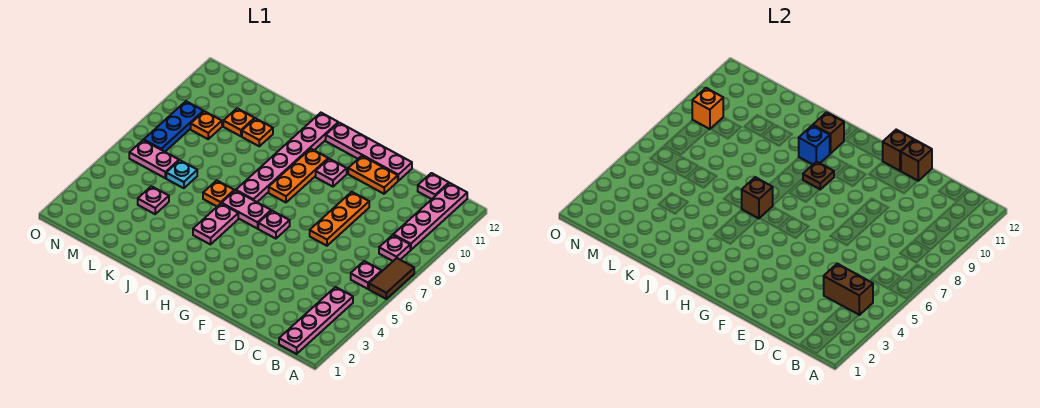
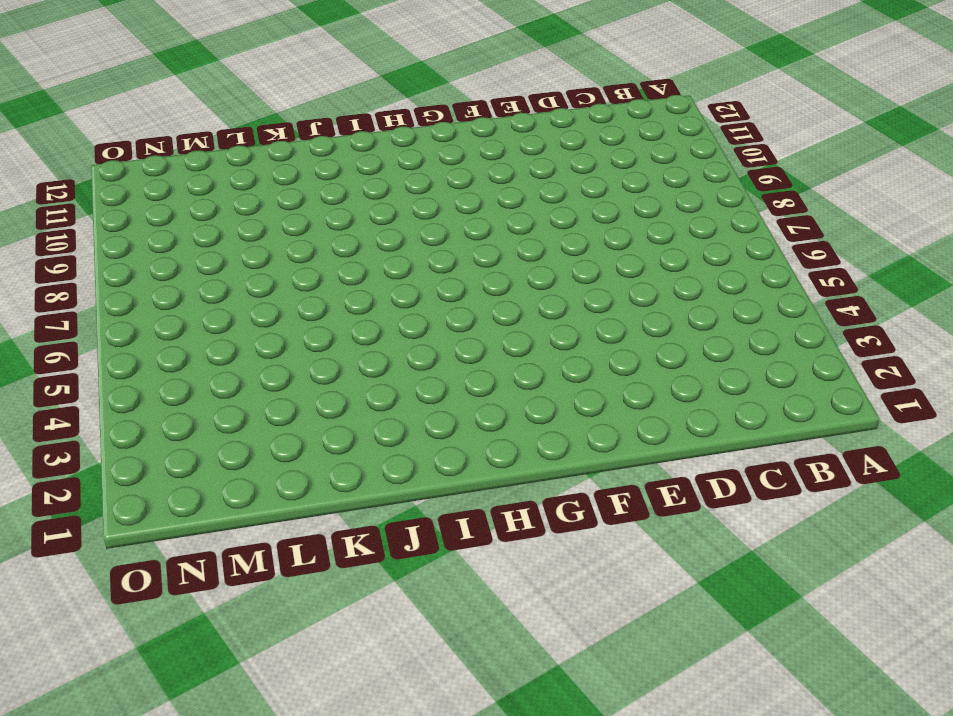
none -> brown tile A6:A7 level 1
none -> pink plate B1:B4 level 1
none -> pink plate B6 level 1
none -> pink plate B8 level 1

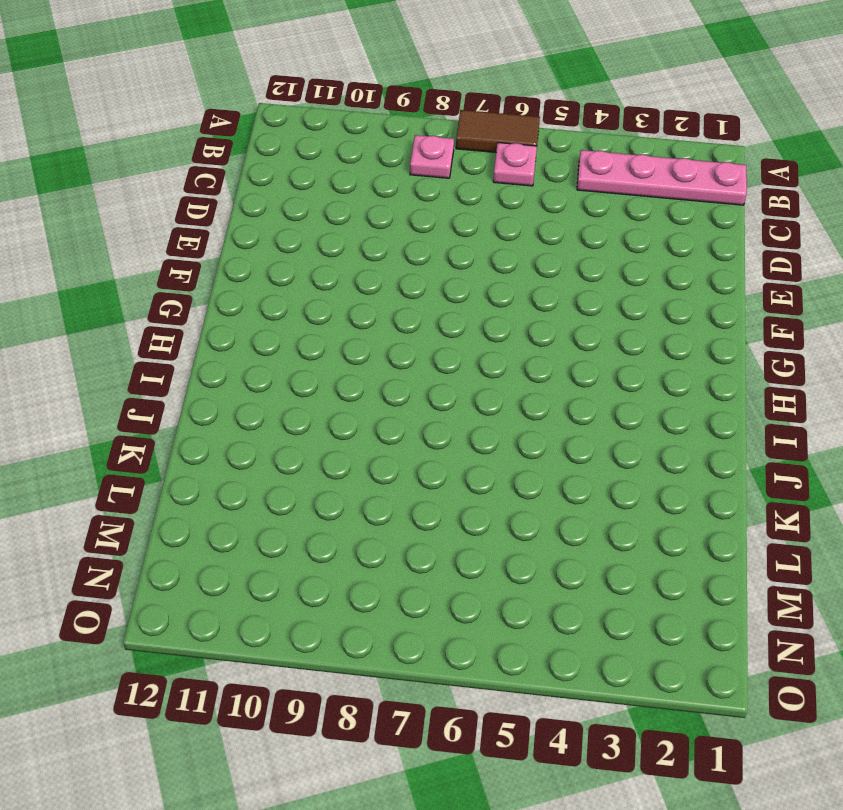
none -> pink plate B9:B12 level 1
none -> pink plate C12 level 1
none -> orange plate E7:E9 level 1
none -> orange plate E11:F11 level 1

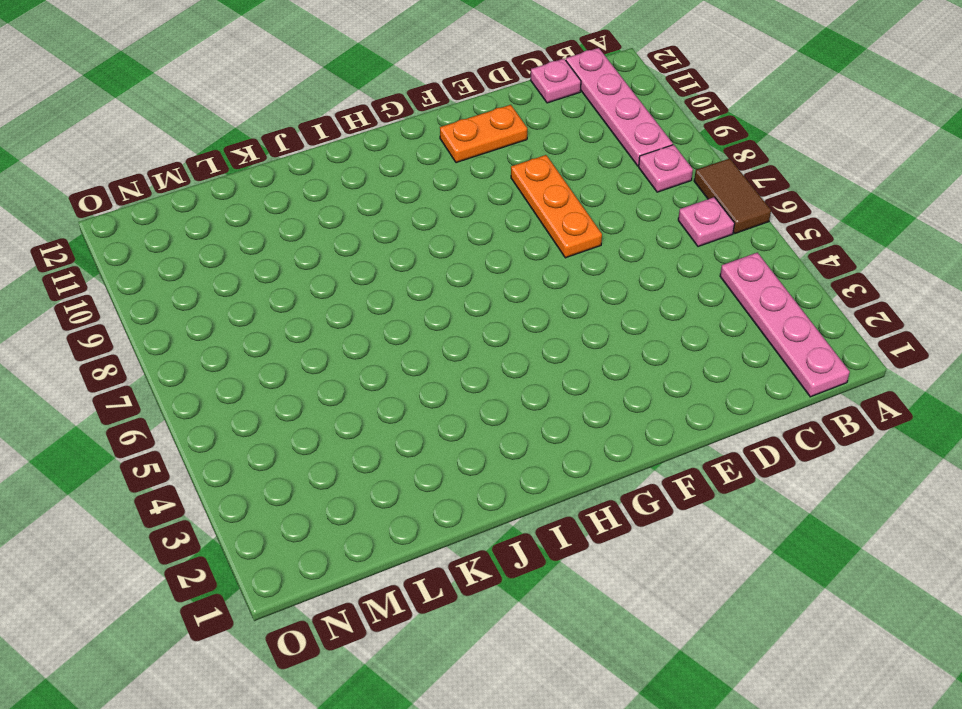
none -> pink plate E12:H12 level 1
none -> pink plate G6 level 1
none -> pink plate G10 level 1
none -> pink plate H6:I6 level 1

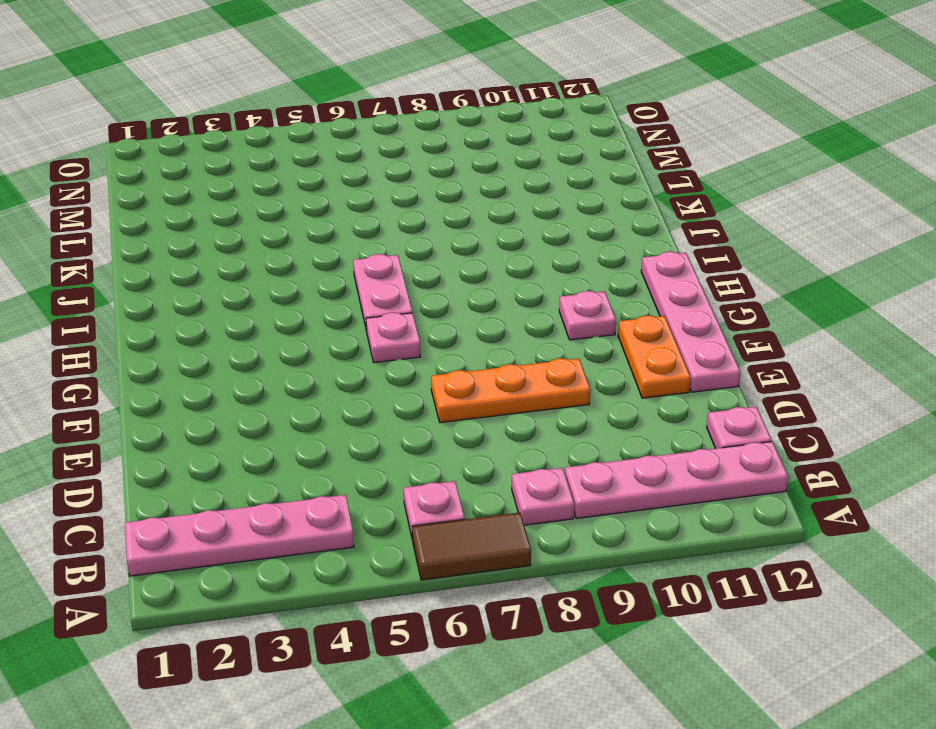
none -> orange plate H8:H10 level 1
none -> pink plate I4:I5 level 1
none -> pink plate I7:I12 level 1
none -> orange plate J6 level 1

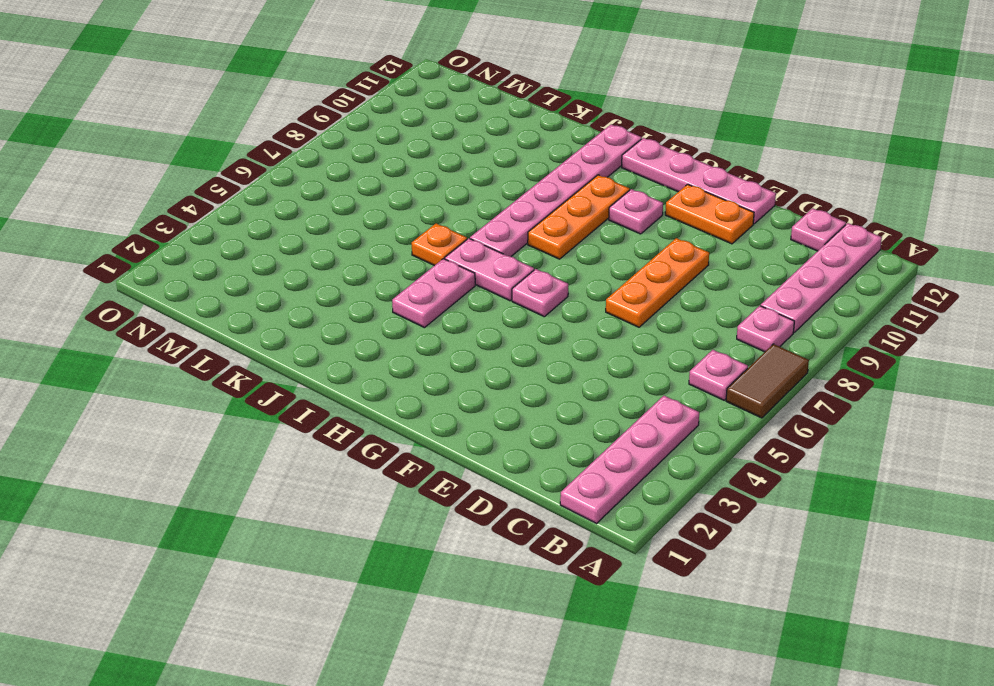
none -> orange plate K10 level 1
none -> pink plate L4 level 1
none -> cyan plate L6 level 1
none -> orange plate L10 level 1

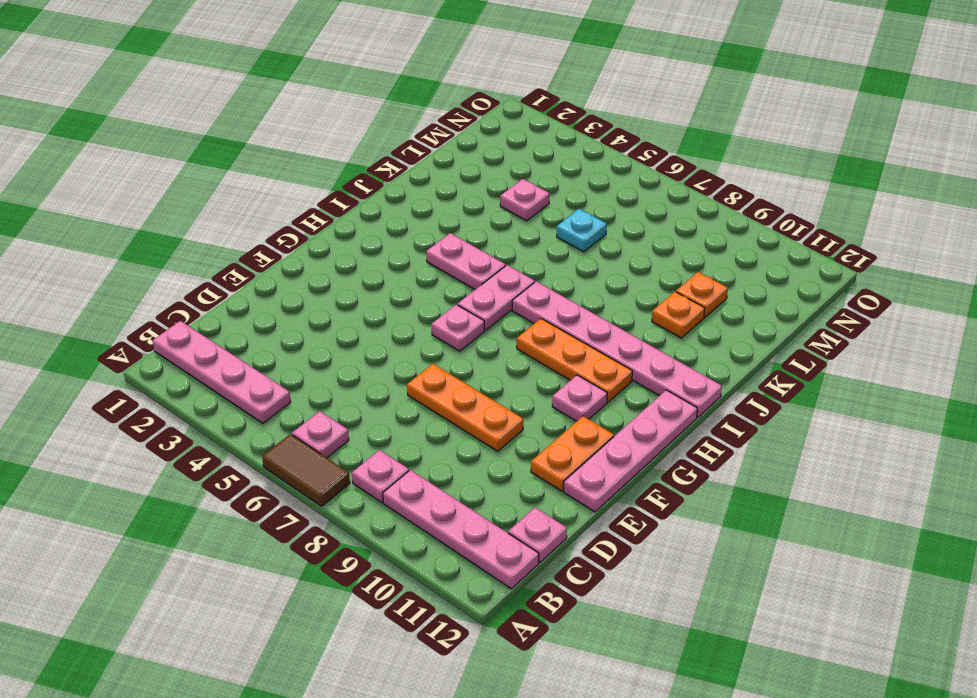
none -> orange plate J6 level 1
none -> pink plate M6:N6 level 1
none -> orange plate M9 level 1
none -> blue plate N7:N9 level 1

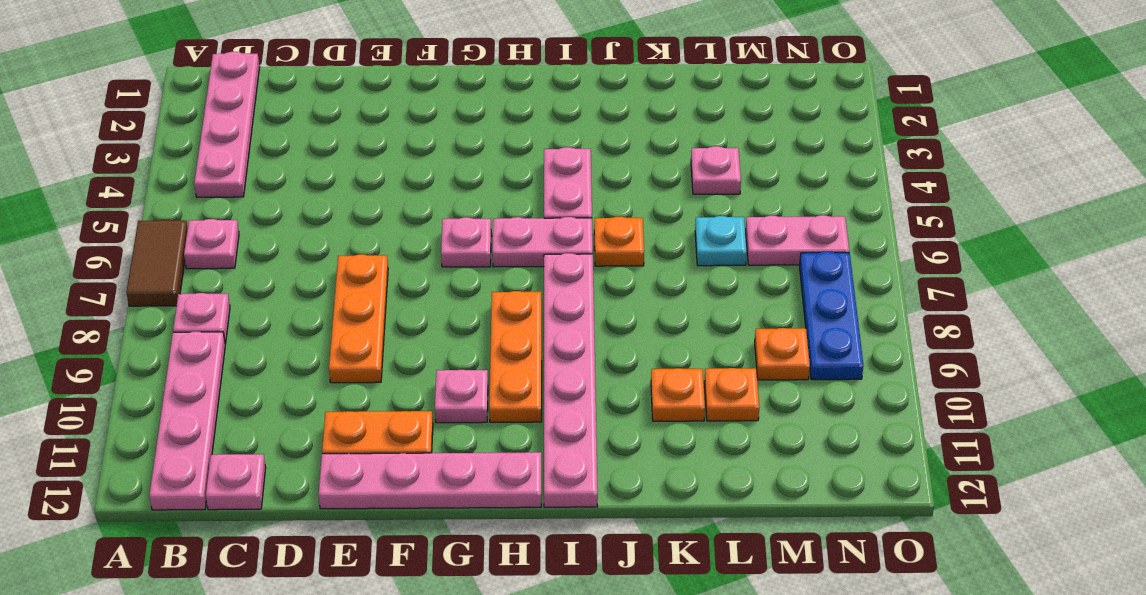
none -> brown brick B4:C4 level 2
none -> brown brick E12 level 2
none -> brown brick F12 level 2
none -> brown plate H9 level 2

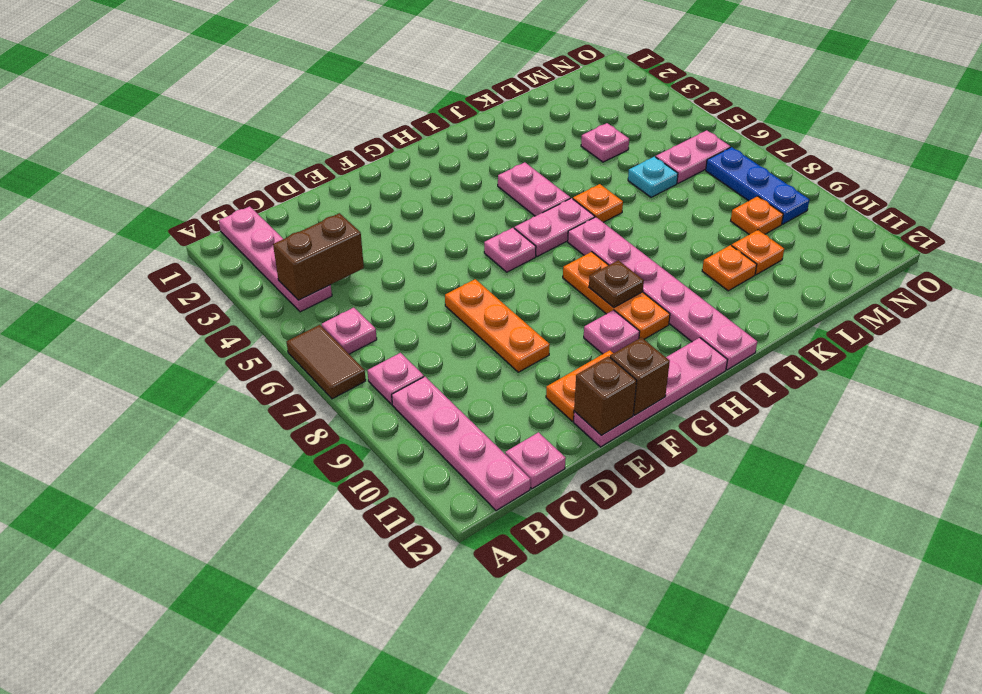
none -> brown brick I6 level 2
none -> blue brick I10 level 2
none -> brown brick I11 level 2
none -> orange brick N9 level 2

